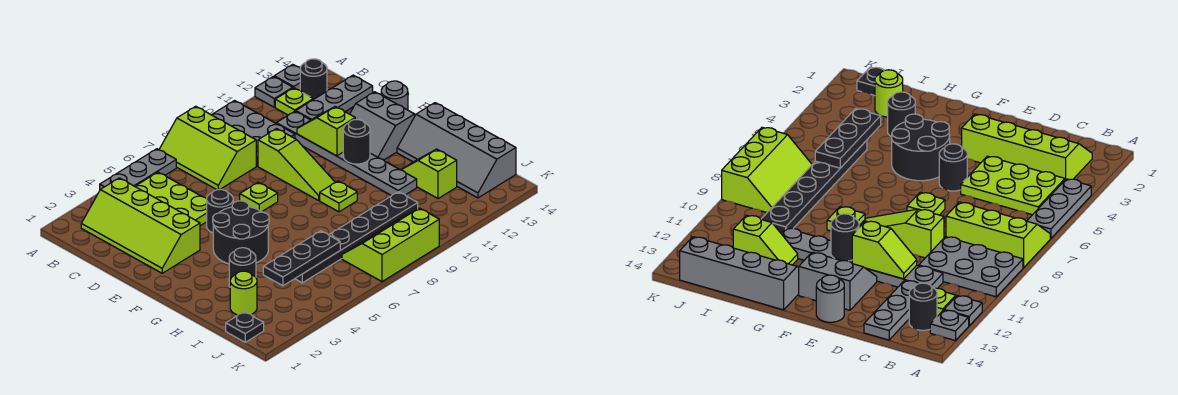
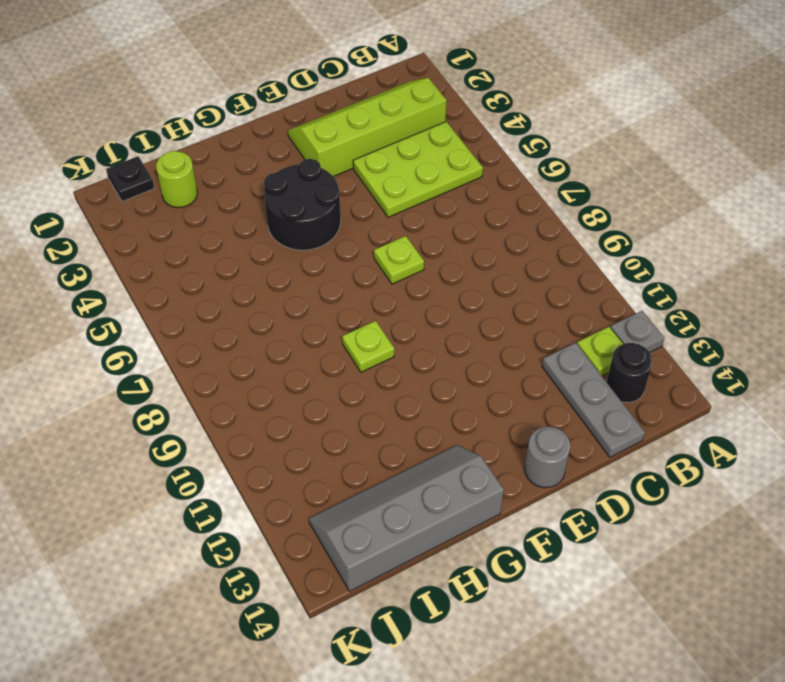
none -> grey plate A4:A6 level 1
none -> lime slope A7:C8 level 1 top 8
none -> grey plate A9:C10 level 1

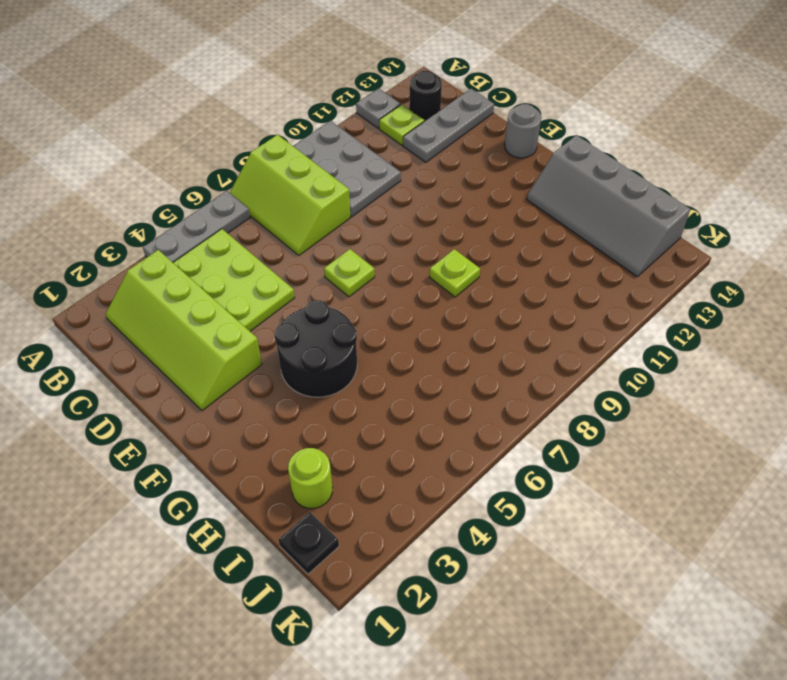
none -> grey plate A13 level 1
none -> grey plate C11:H11 level 1
none -> lime slope D9:F9 level 1 top D

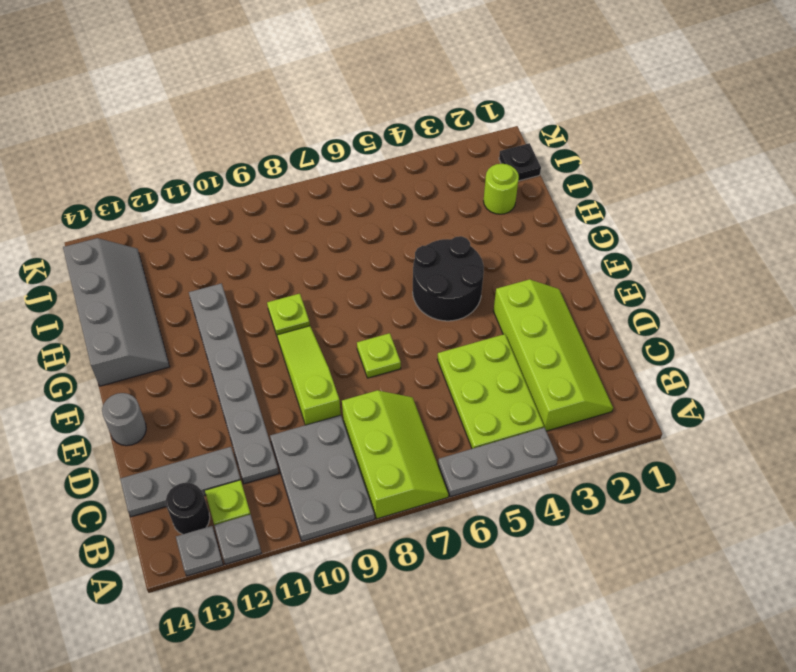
none -> black round brick E5 level 1
none -> grey slope E12:F13 level 1 top 13
none -> black round brick H3 level 1

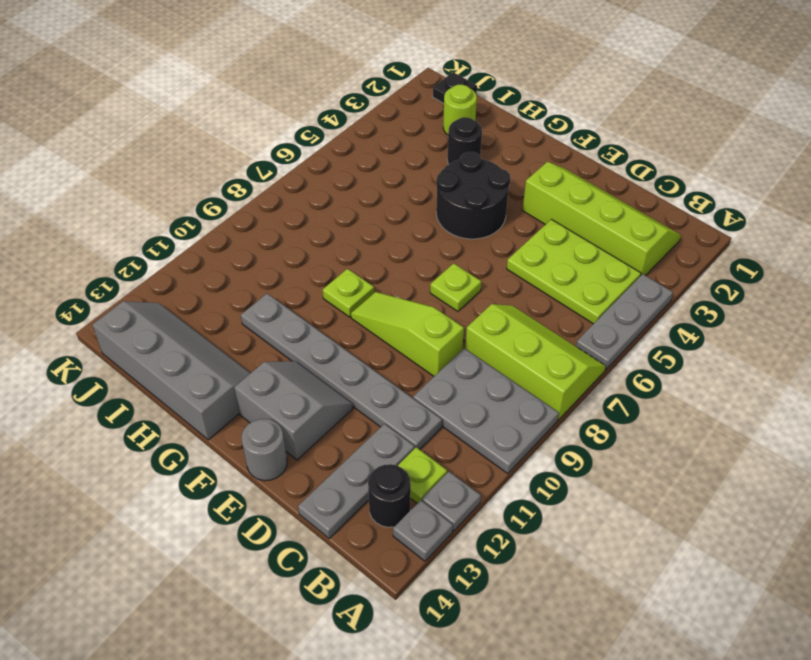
none -> black round brick E5 level 1
none -> lime slope H12:I12 level 1 top I
none -> black plate I5:I10 level 1

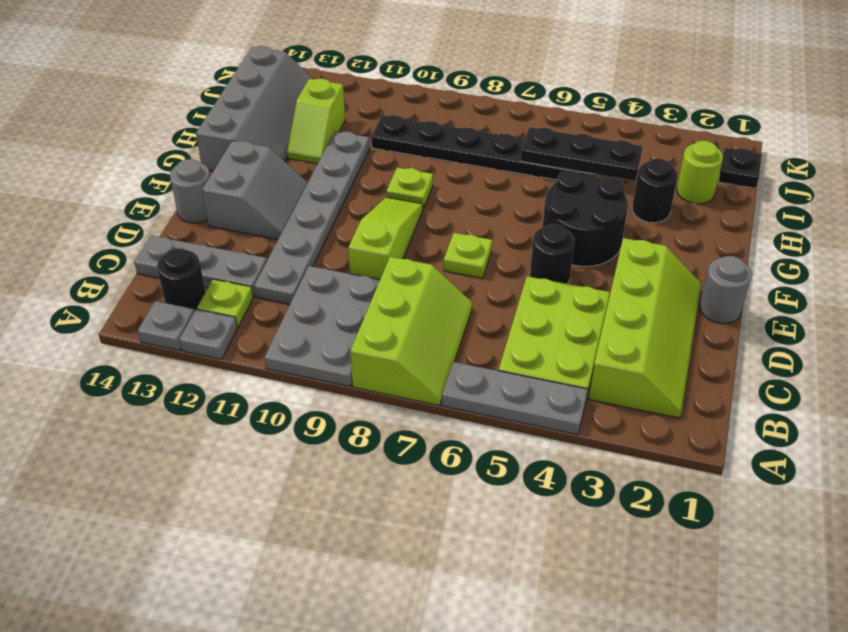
grey round brick E1 level 1 -> none
none -> lime slope J7:K9 level 1 top K
none -> lime slope D11:E11 level 2 top E
none -> black round brick F11 level 2

